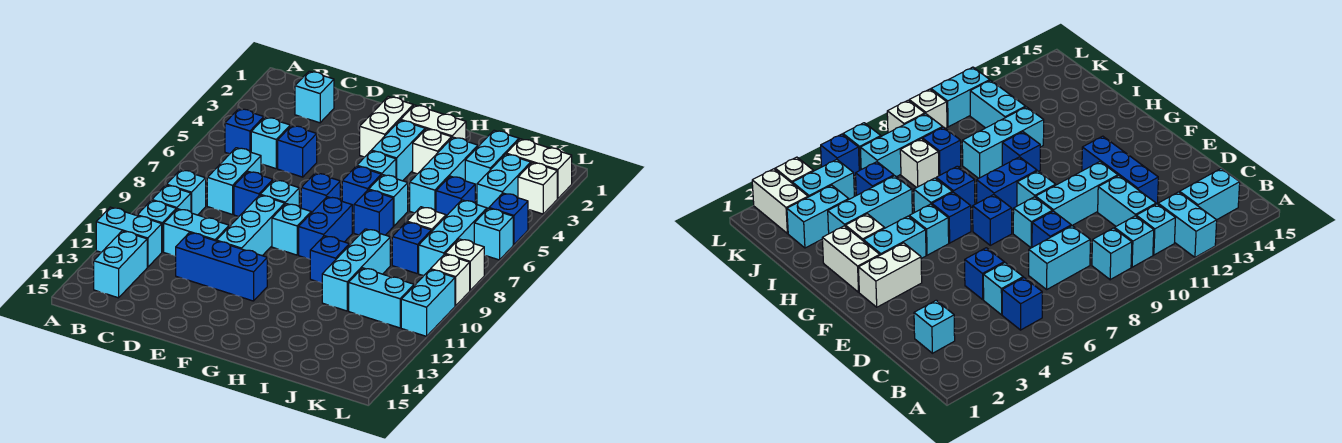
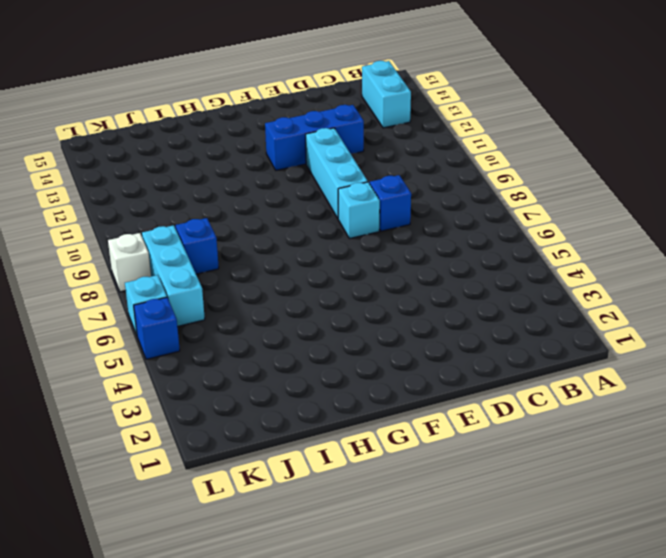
none -> cyan brick A12:B12 level 1
none -> blue brick B5 level 1
none -> cyan brick B9 level 1
none -> cyan brick B10 level 1

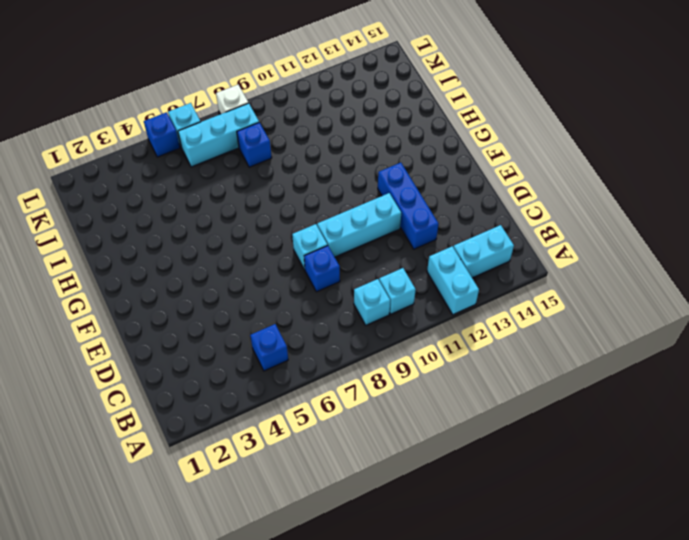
none -> cyan brick B11 level 1
none -> cyan brick C2 level 1
none -> cyan brick C5 level 1
none -> cyan brick C7:C8 level 1

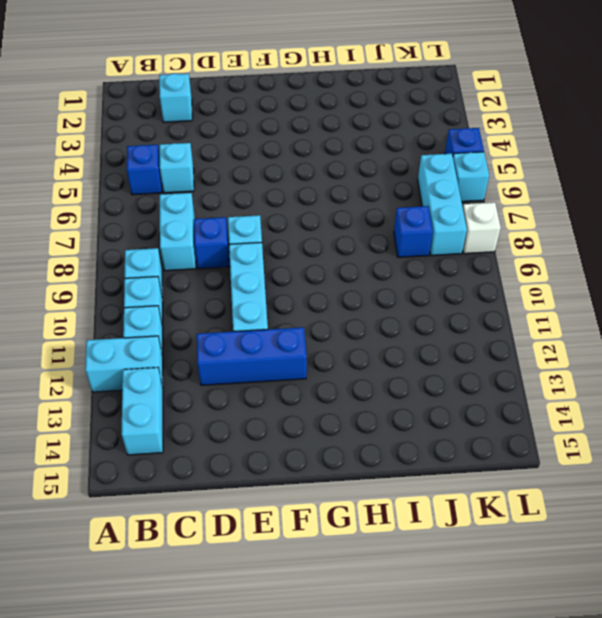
none -> cyan brick C11:D11 level 1
none -> blue brick D5 level 1
none -> white brick F2:F3 level 1
none -> blue brick F7 level 1

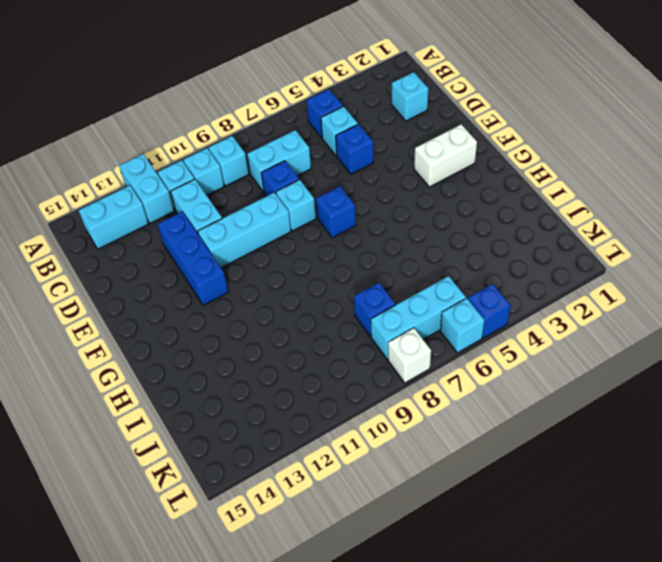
none -> cyan brick F9 level 1
none -> white brick G2:H2 level 1
none -> cyan brick G3:G4 level 1
none -> cyan brick G5 level 1

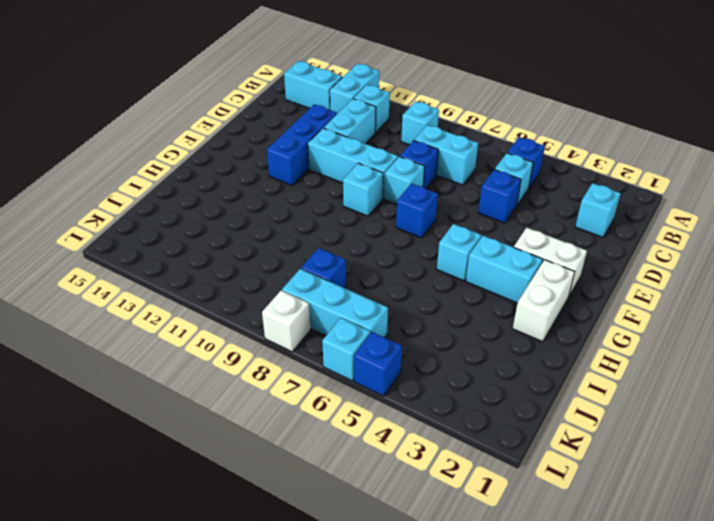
none -> cyan brick B10 level 1
none -> blue brick G6 level 1
none -> blue brick G8:G9 level 1
none -> white brick H3 level 1

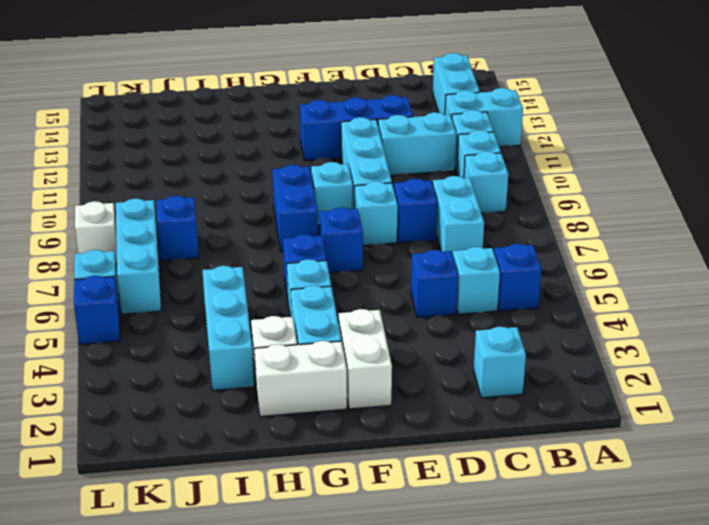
none -> cyan brick H6 level 1
none -> blue brick H7 level 1
none -> blue brick H10 level 1
none -> cyan brick I9:I11 level 1

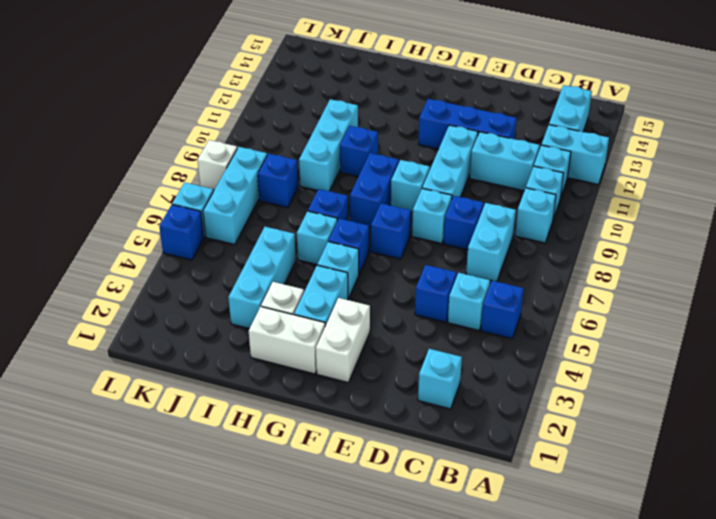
none -> cyan brick J2:J3 level 1
none -> blue brick J5 level 1
none -> white brick J7 level 1
none -> cyan brick J11:K11 level 1

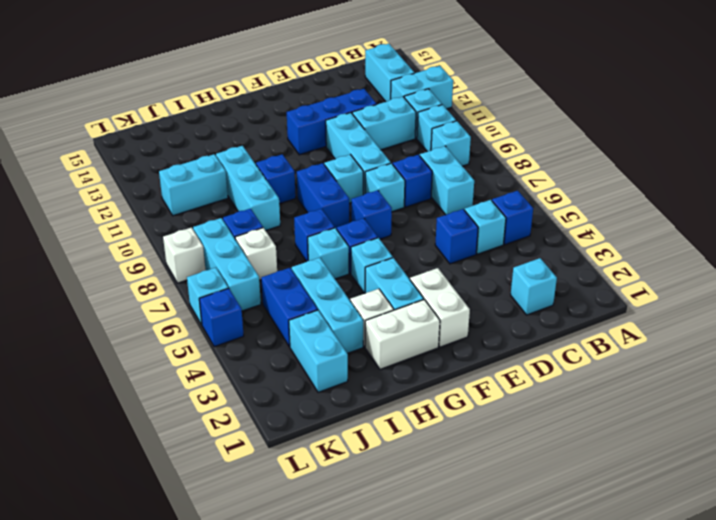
blue brick J4:J5 level 1 -> blue brick J5 level 1
none -> white brick K2:L2 level 1
none -> cyan brick K3:K4 level 1
none -> white brick L3 level 1
none -> white brick L9 level 1

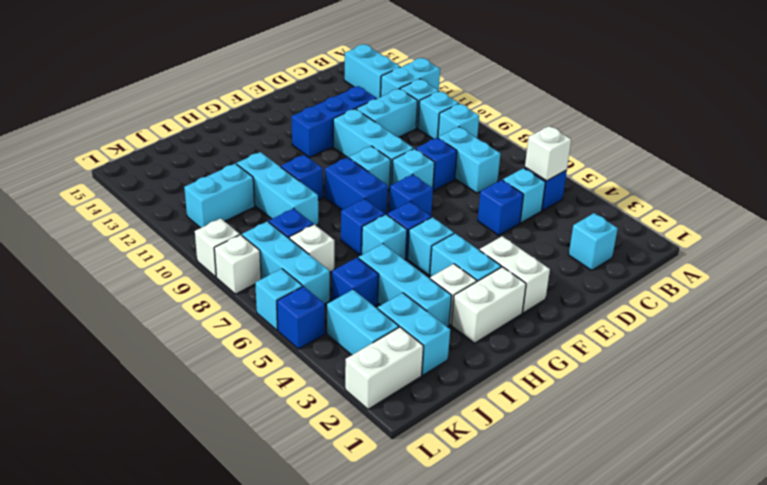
white brick B5 level 2 -> white brick L3 level 1
none -> cyan brick L10:L11 level 1

